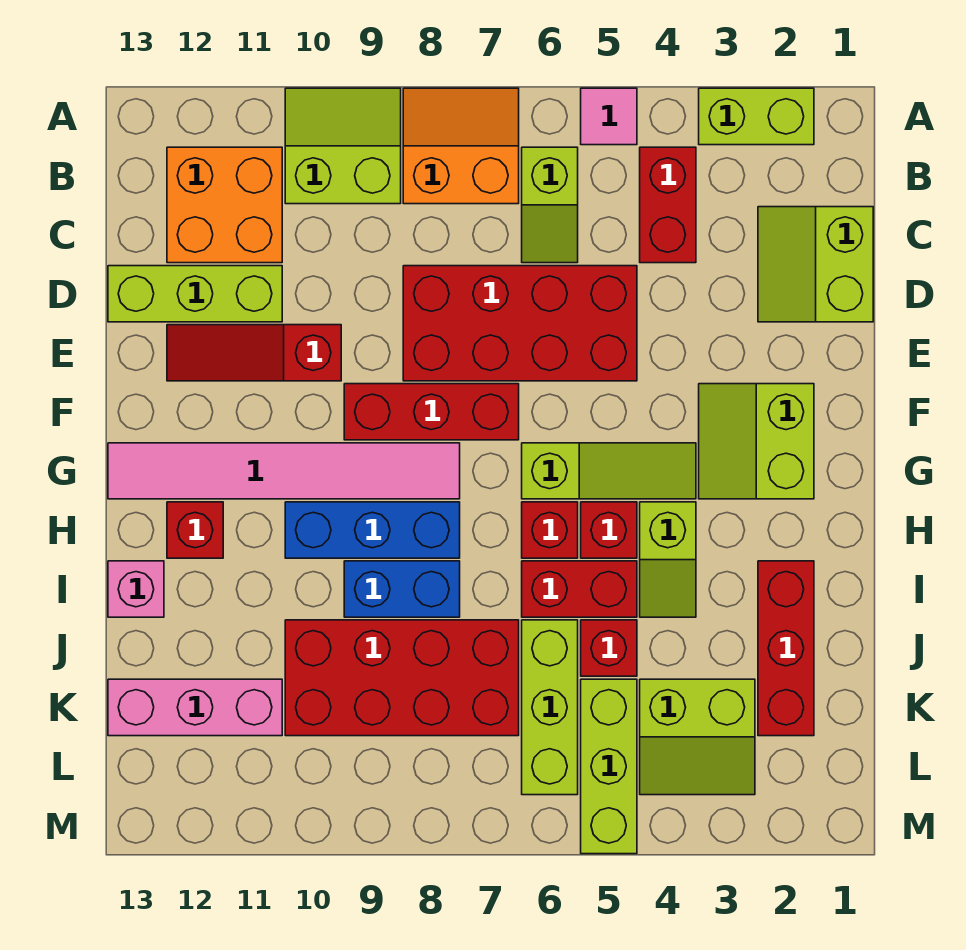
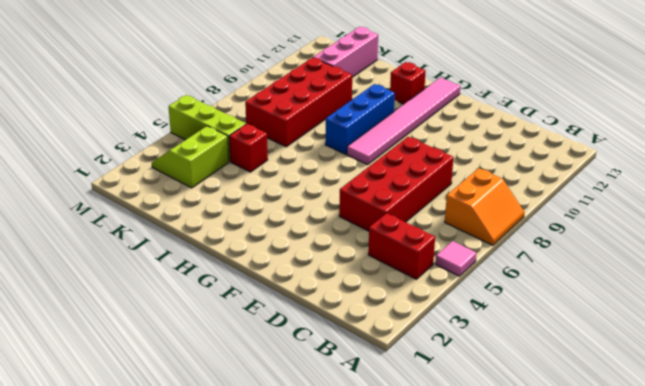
none -> lime brick A2:A3 level 1
none -> lime slope A9:B10 level 1 top B
none -> lime slope B6:C6 level 1 top B
none -> orange brick B11:C12 level 1

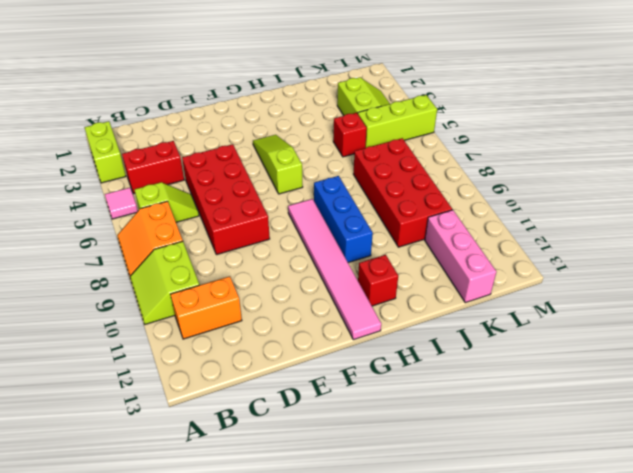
orange brick B11:C11 level 1 -> orange brick B11:C12 level 1
none -> lime slope C1:D2 level 1 top 1
none -> lime brick D11:D13 level 1
none -> red slope E10:E12 level 1 top 10
none -> lime slope F2:G3 level 1 top 2

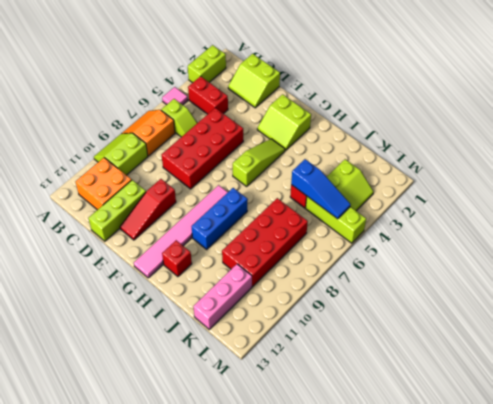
blue slope J5:L5 level 2 top J -> none
none -> red brick F7:F9 level 1
none -> lime slope H4:I4 level 1 top H
none -> red brick H5 level 1
none -> red brick H6 level 1

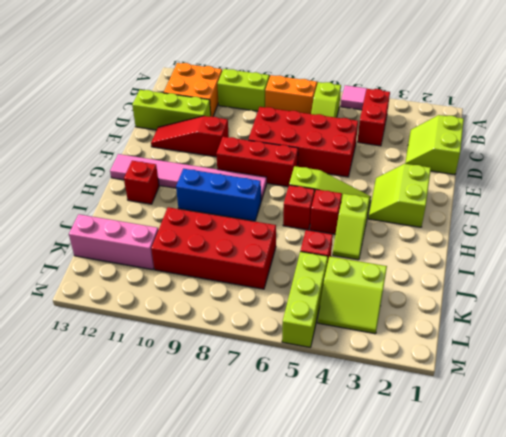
none -> lime brick A2:A3 level 1
none -> red brick I2:K2 level 1
none -> red brick I5:I6 level 1
none -> blue brick I8:I9 level 1

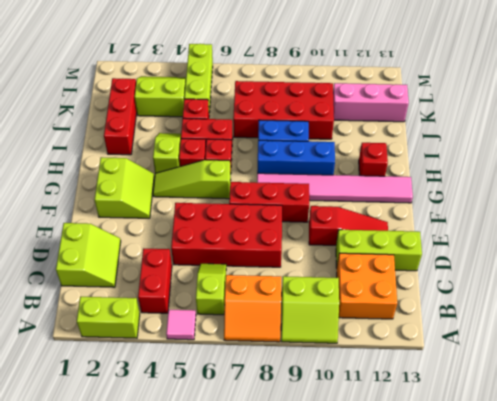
none -> pink brick I13 level 1
none -> lime brick J6:L6 level 1

